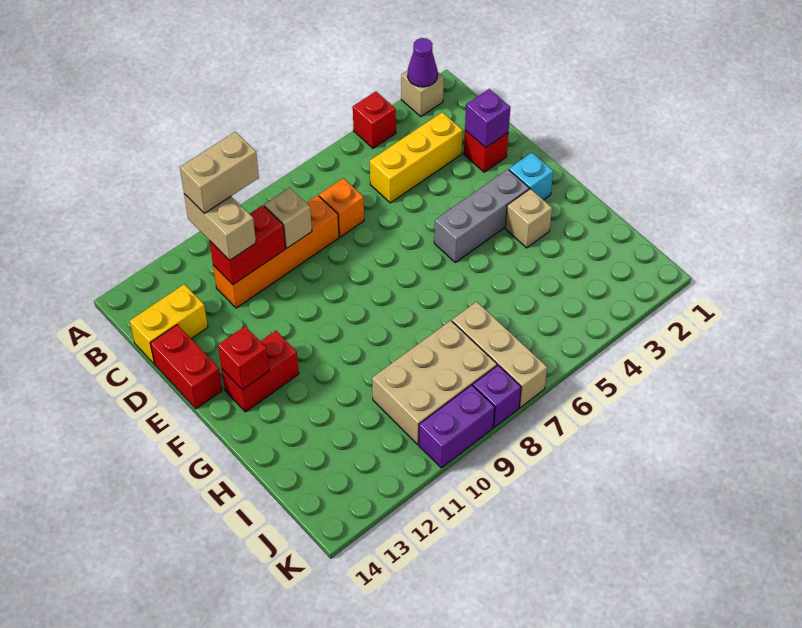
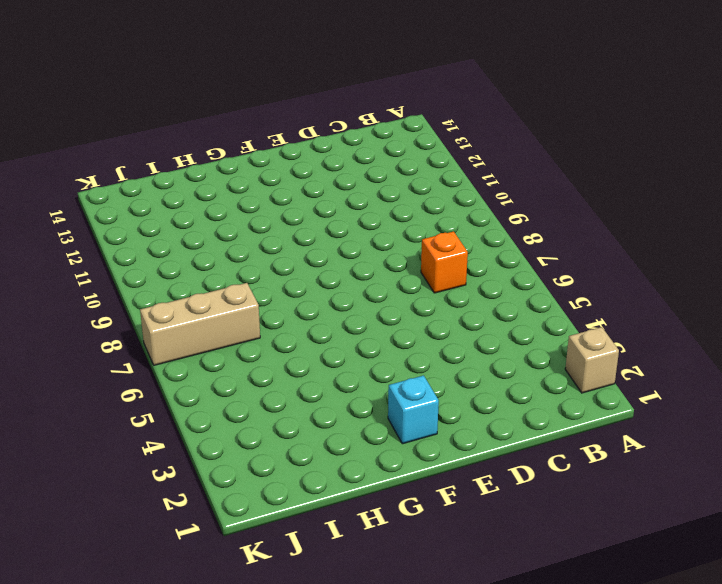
none -> red brick A4 level 1
none -> yellow brick C3:C5 level 1
none -> orange brick C8:C11 level 1

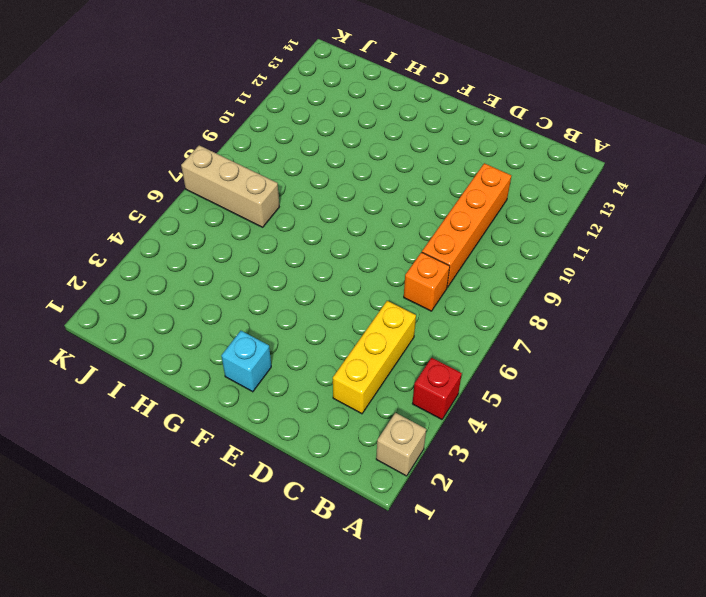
none -> yellow brick C13:C14 level 1
none -> red brick D2 level 1
none -> red brick D14:E14 level 1

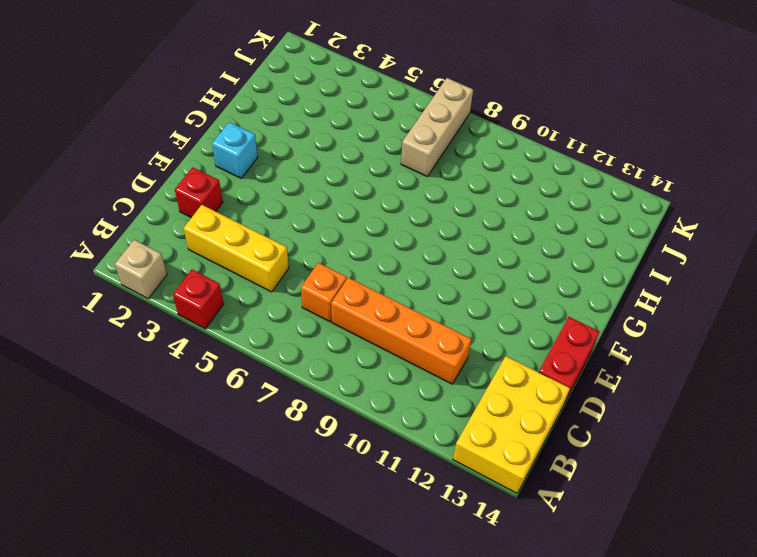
yellow brick A13:C14 level 1 -> yellow brick C13:C14 level 1
none -> grey brick F3:F5 level 1
none -> red brick F12:F13 level 1
none -> tan brick G3 level 1

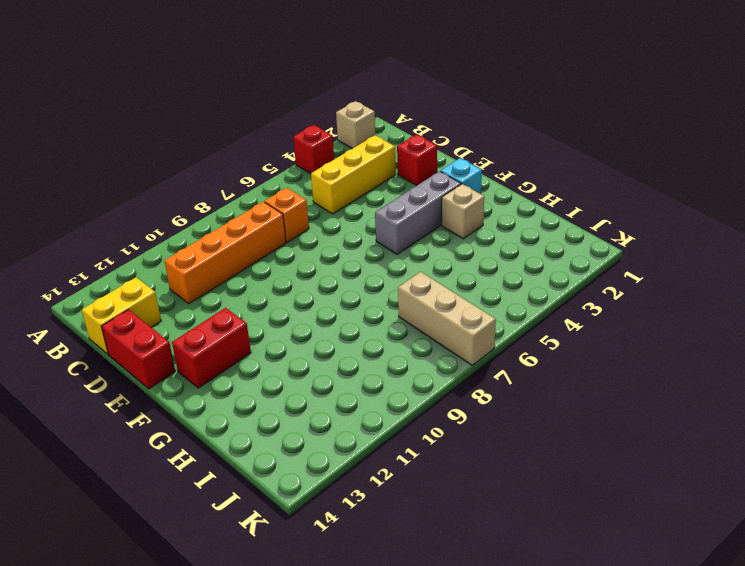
none -> tan brick I8:J10 level 1
none -> purple brick K8 level 1
none -> purple brick K9:K10 level 1

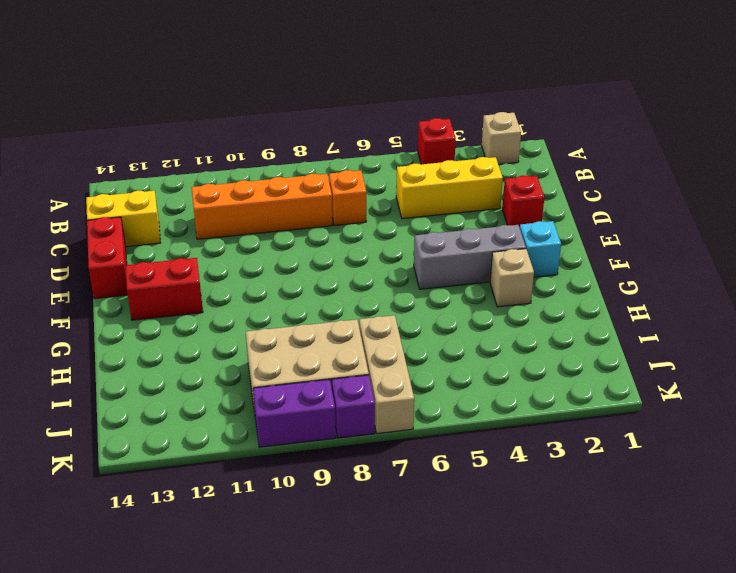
none -> purple cone A2 level 2
none -> tan brick C9 level 2
none -> red brick C10:C11 level 2

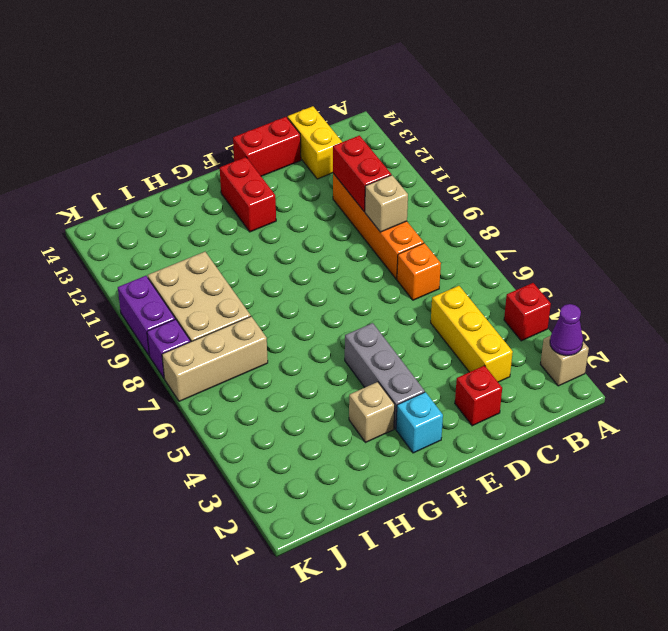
none -> purple brick D2 level 2
none -> red brick F13 level 2
none -> tan brick B11:C11 level 3

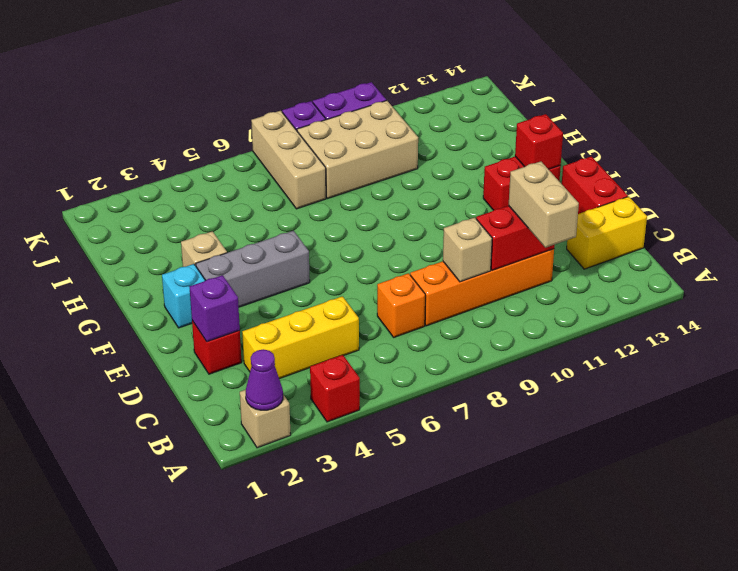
none -> tan brick B10:B11 level 4

